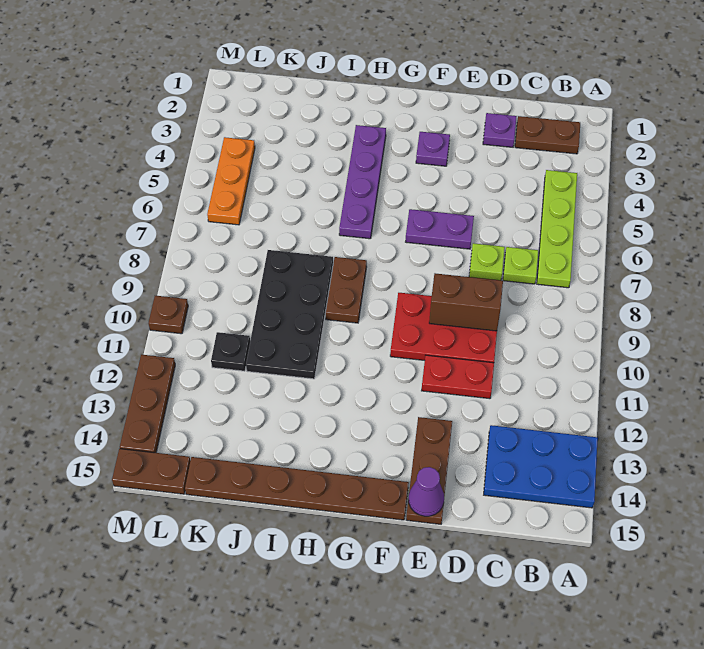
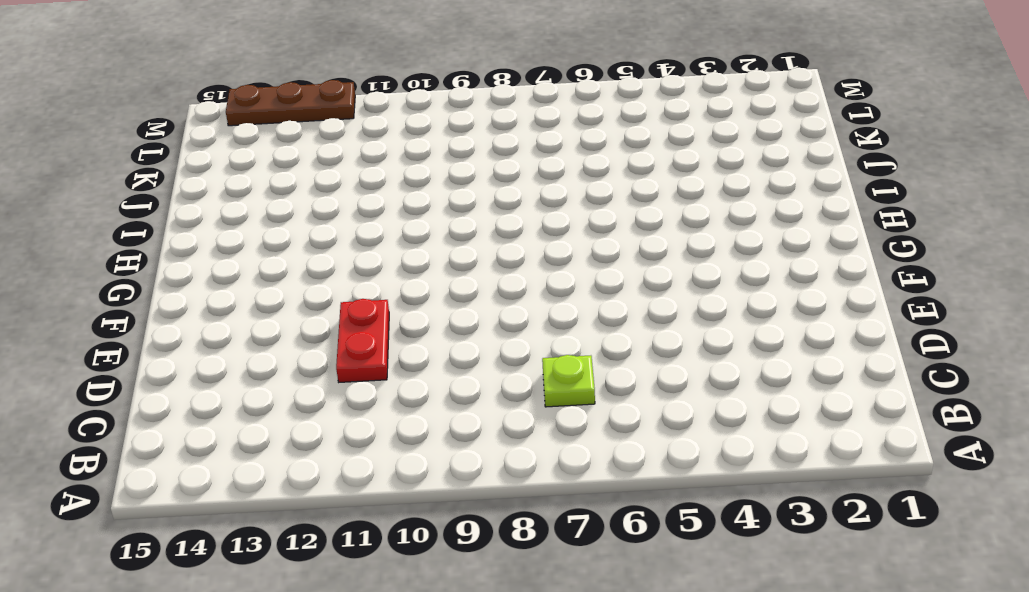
none -> blue plate A13:C14 level 1
none -> brown plate B2:C2 level 1
none -> lime plate B4:B7 level 1

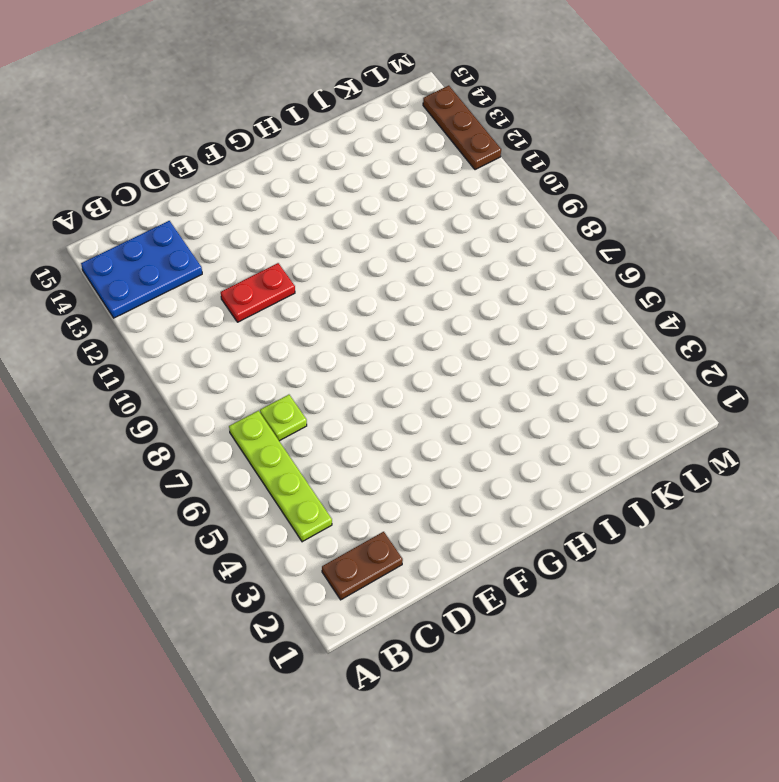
none -> purple plate D2 level 1
none -> lime plate D7 level 1
none -> red plate D9:F10 level 1

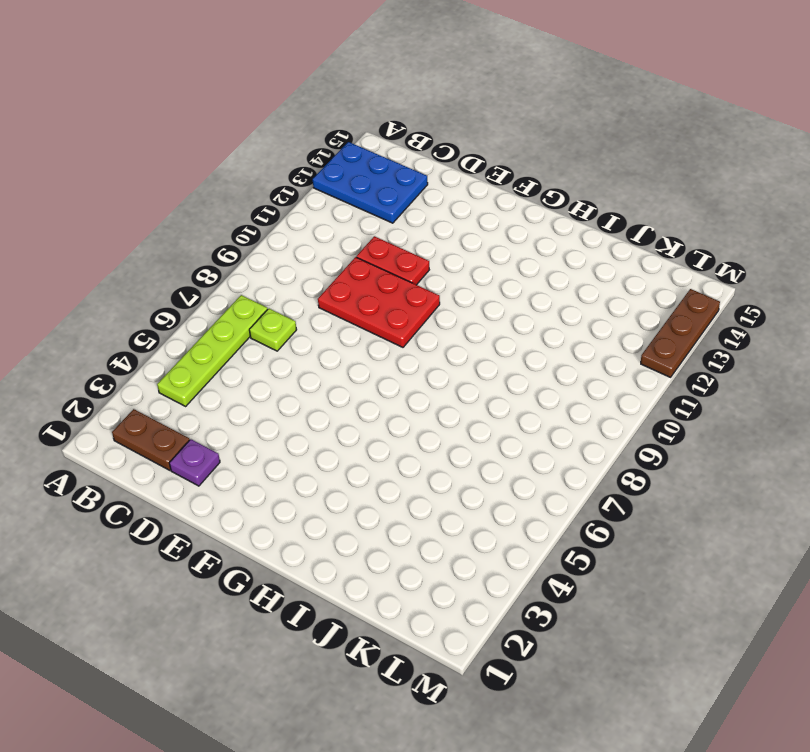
none -> lime plate D7 level 1
none -> purple plate E6:F6 level 1
none -> brown plate E13:E15 level 1

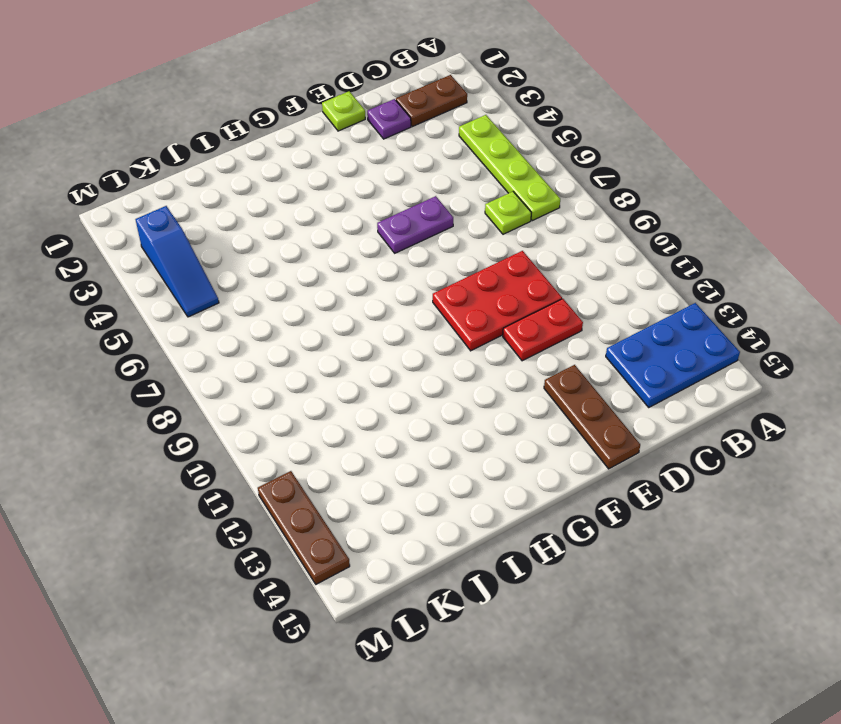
lime plate E1 level 1 -> lime plate D7 level 1
blue slope L3:L5 level 1 top 3 -> orange plate L4:L6 level 1
none -> purple plate F3 level 1
none -> brown plate F15:K15 level 1
none -> purple plate H3:H6 level 1

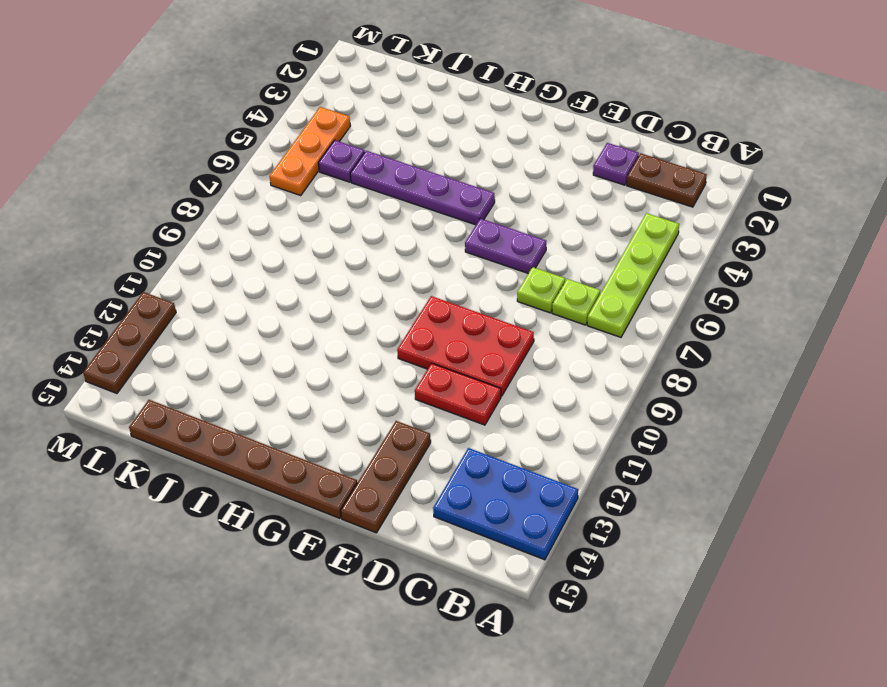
purple plate G5:J5 level 1 -> purple plate H3:H6 level 1
purple plate K5 level 1 -> purple plate F3 level 1
none -> brown plate H8:H9 level 1
none -> black plate I8:J11 level 1
none -> black plate K11 level 1

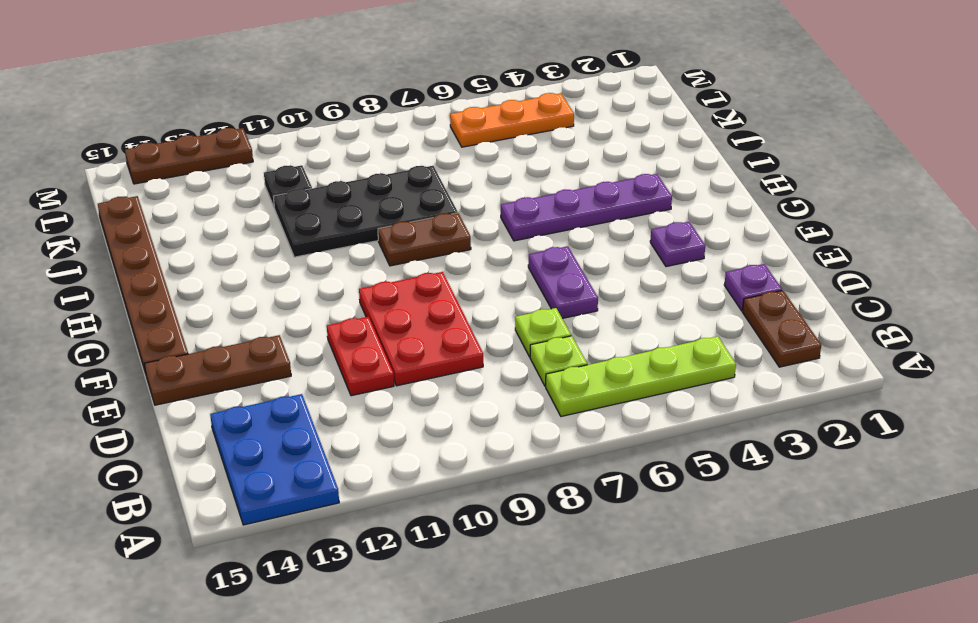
none -> brown plate L15:M15 level 1
none -> brown plate M10 level 1
none -> brown brick D9:E9 level 2

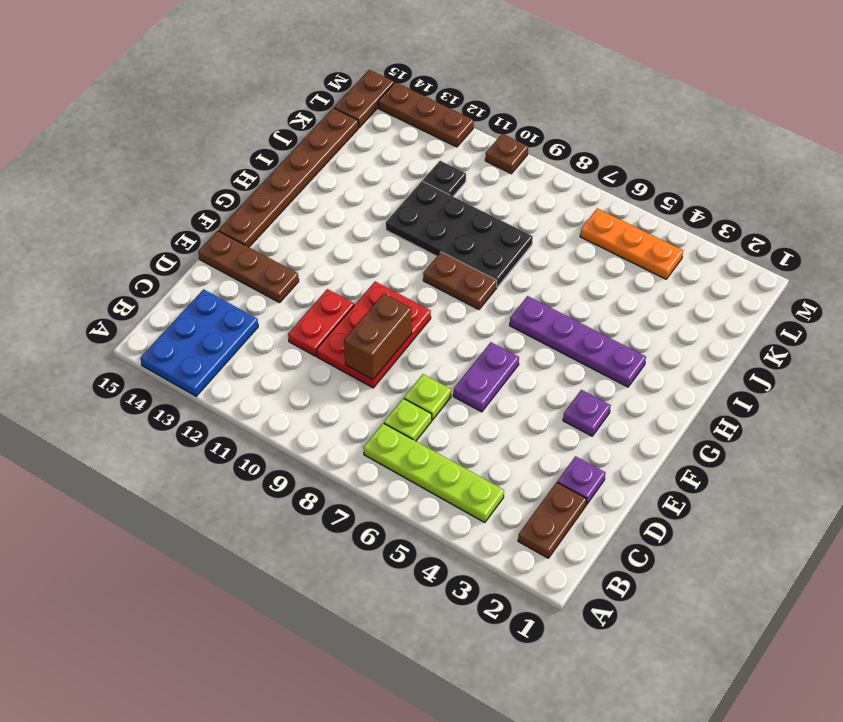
none -> purple cone E15 level 2

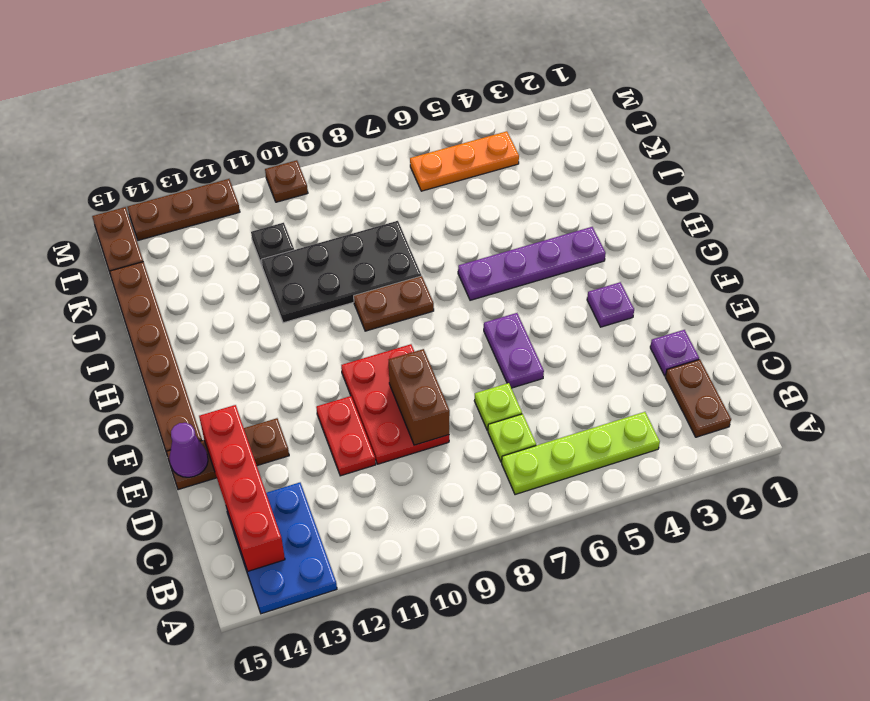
red brick B14:E14 level 2 -> none

